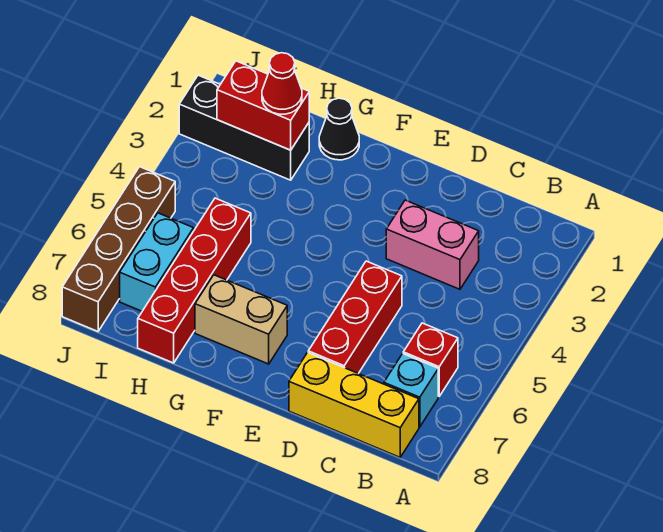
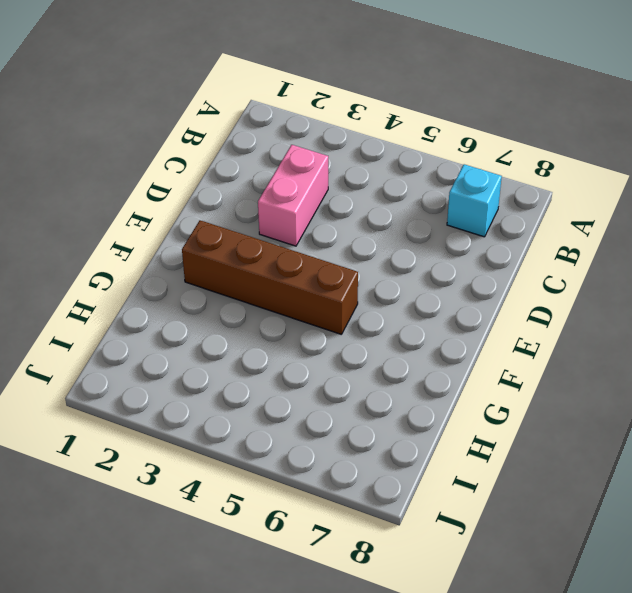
brown brick F2:F5 level 1 -> brown brick J5:J8 level 1
none -> red brick B6 level 1
none -> yellow brick B8:D8 level 1
none -> red brick D5:D7 level 1

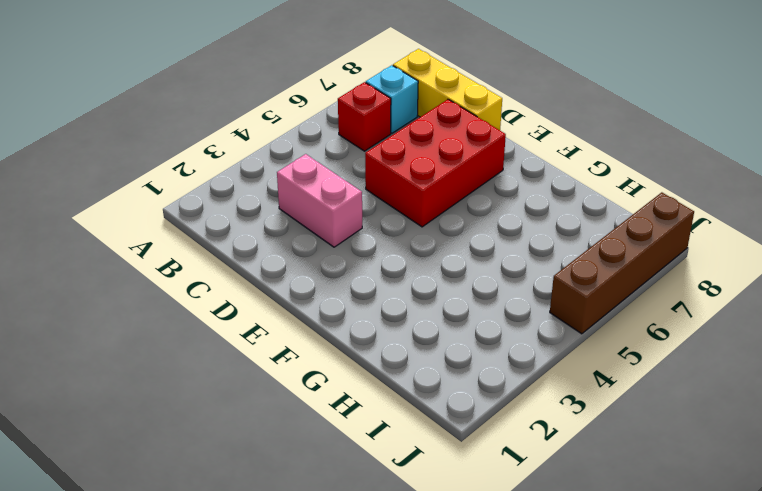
red brick D5:E7 level 1 -> red brick D5:D7 level 1
none -> tan brick F7:G7 level 1
none -> black cone G1 level 1
none -> black brick H2:J2 level 1

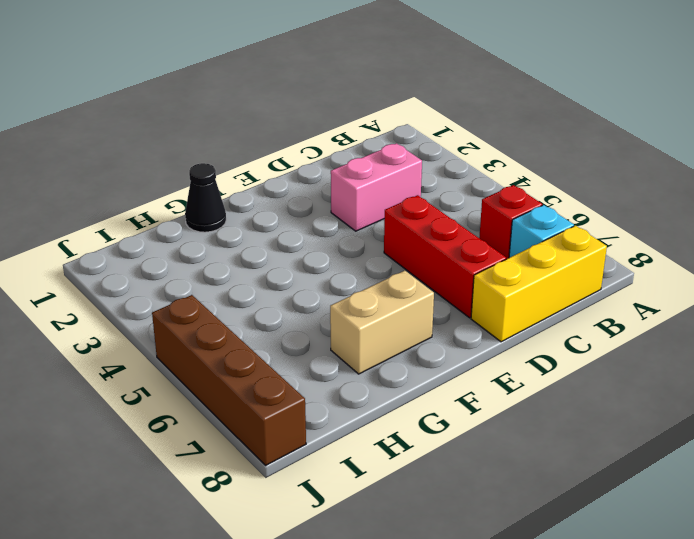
none -> black brick H2:J2 level 1
none -> red brick H5:H8 level 1
none -> cyan brick I6:I7 level 1

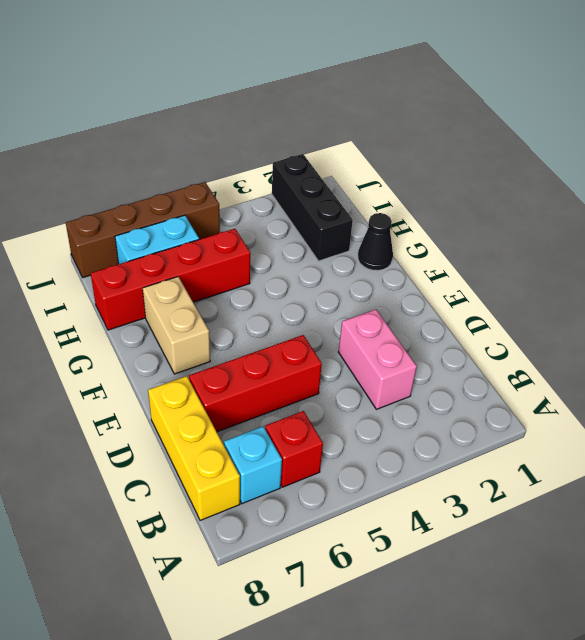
none -> red brick H2:I2 level 2
none -> red cone H2 level 3

